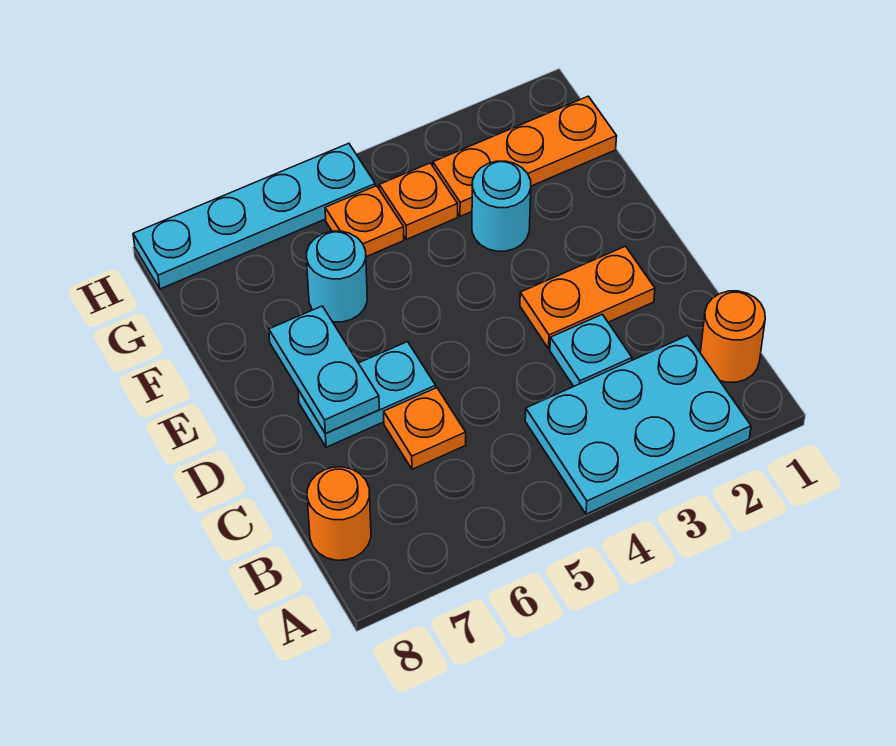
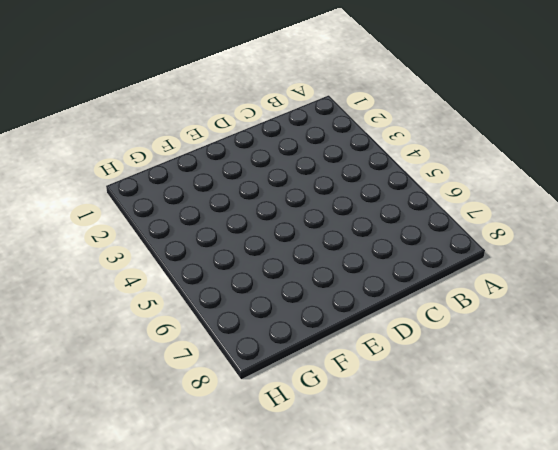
none -> cyan plate A2:B4 level 1
none -> orange round brick B1 level 1
none -> orange round brick B8 level 1

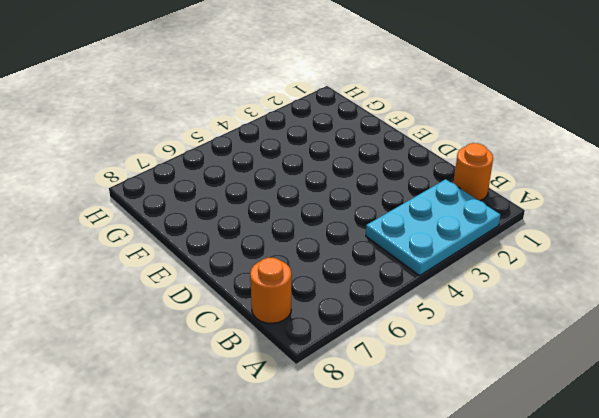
none -> cyan plate C3 level 1
none -> orange plate C6 level 1
none -> orange plate D2:D3 level 1

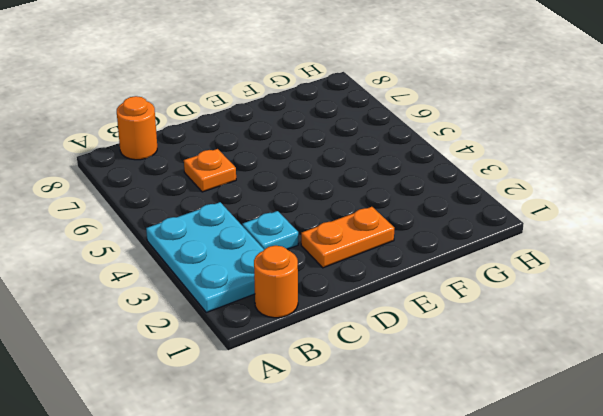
orange plate D2:E2 level 1 -> orange plate D2:D3 level 1
none -> cyan plate D6:D7 level 1
none -> cyan round brick F3 level 1
none -> cyan round brick F6 level 1

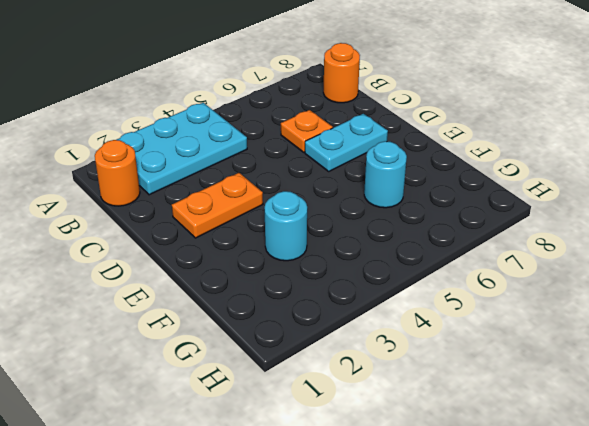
none -> cyan plate C3 level 1
none -> orange plate G1:G3 level 1
none -> orange plate G4 level 1

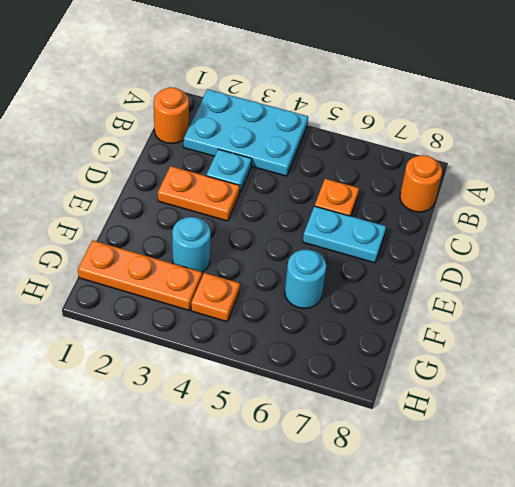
none -> orange plate G5 level 1
none -> cyan plate H5:H8 level 1
none -> cyan plate D7:E7 level 2

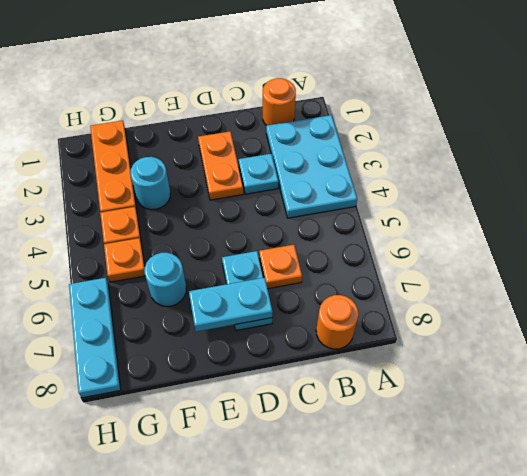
cyan plate H6:H8 level 1 -> cyan plate H5:H8 level 1

